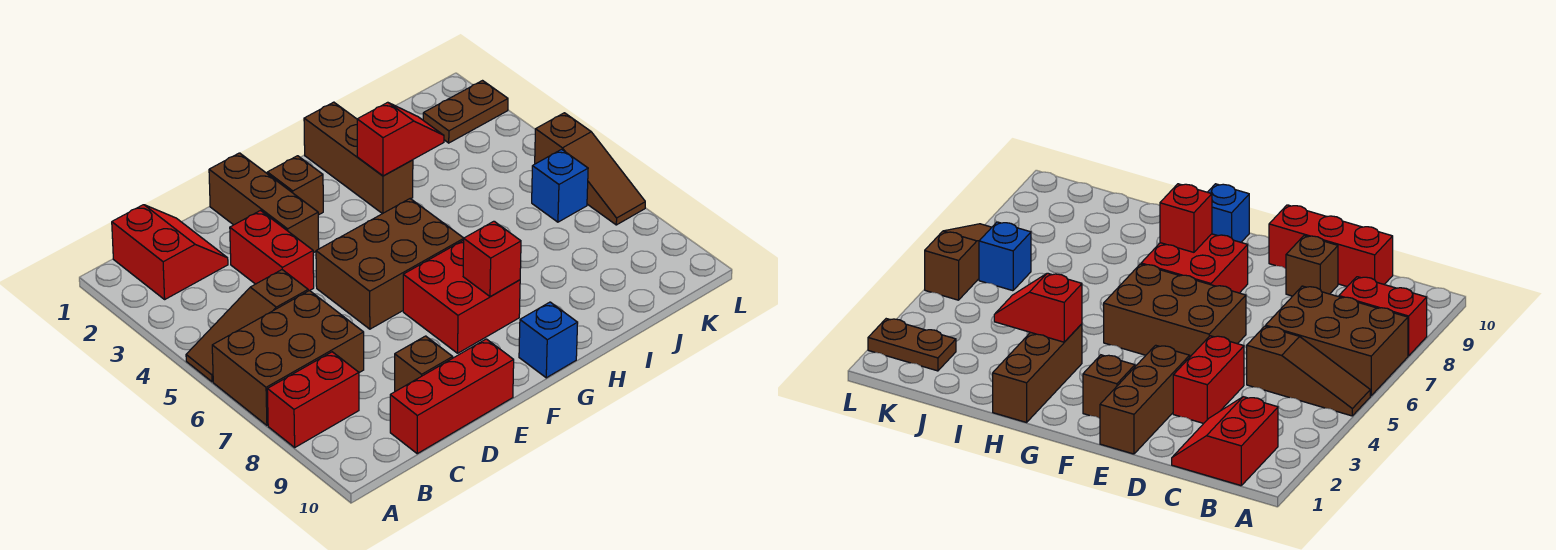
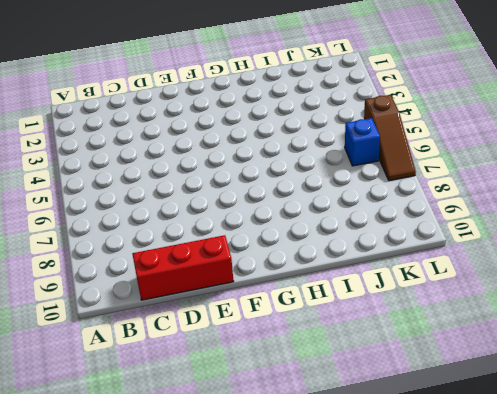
none -> brown slope A5:C5 level 1 top C
none -> brown brick A6:C7 level 1
none -> red brick A8:B8 level 1

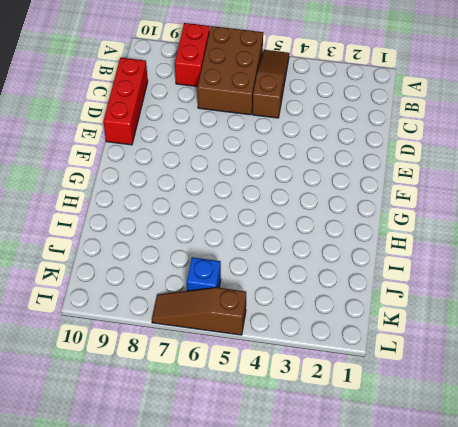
none -> red slope B1:C2 level 1 top B
none -> red brick D3:D4 level 1
none -> brown brick D9 level 1

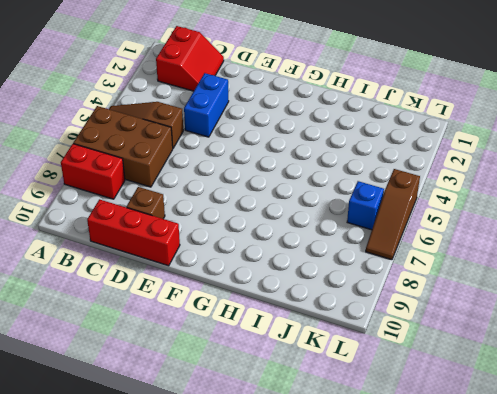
blue brick D3:D4 level 1 -> red brick D3:D4 level 1
none -> brown brick E1:E3 level 1
none -> brown brick E5:G6 level 1
none -> brown brick F2 level 1

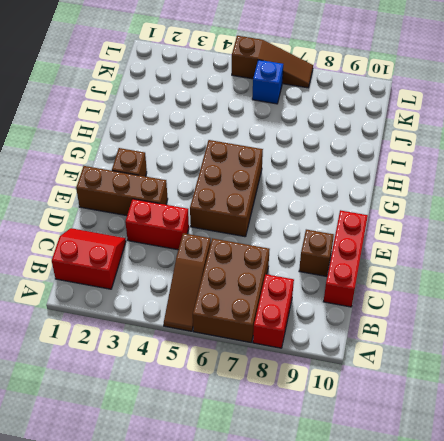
none -> red brick F7:G8 level 1
none -> blue brick G10 level 1
none -> brown brick H1:H3 level 1

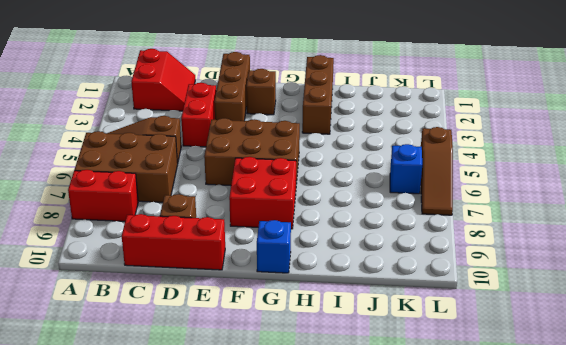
none -> brown plate K2:L2 level 1
none -> red brick G8 level 2
none -> red slope H3:I3 level 2 top H

